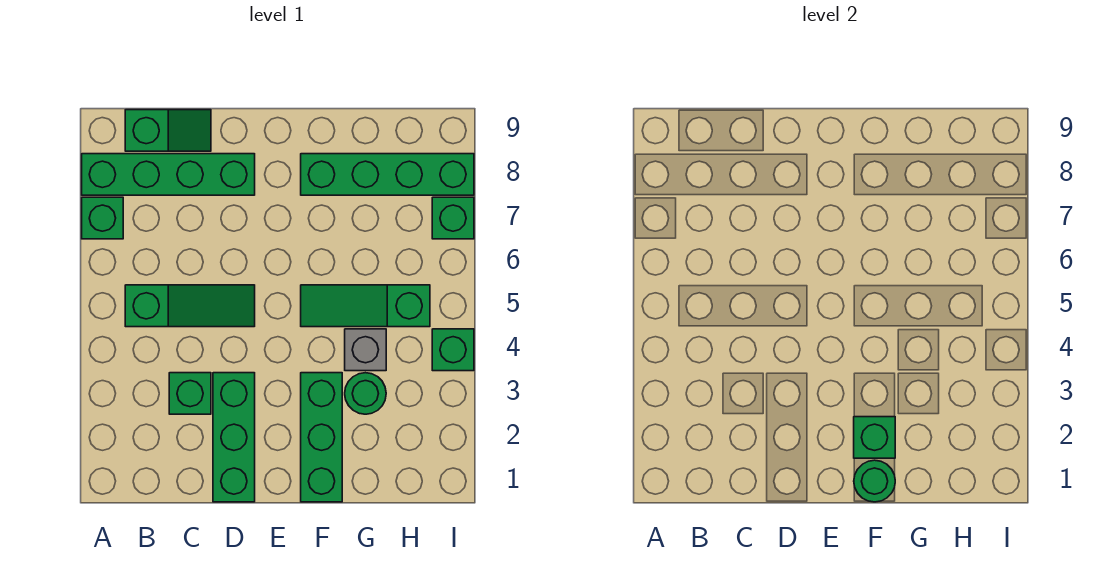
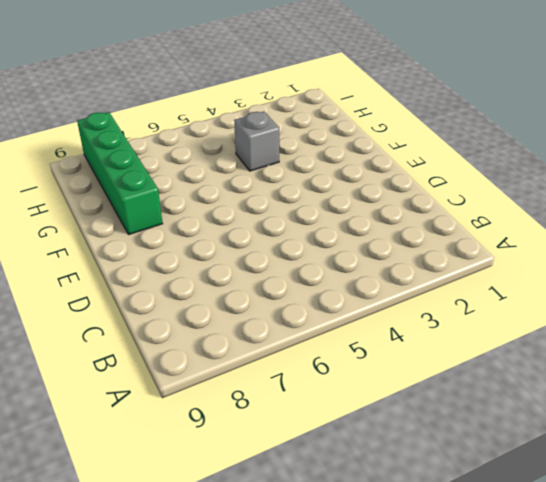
none -> green brick A7 level 1
none -> green brick A8:D8 level 1
none -> green slope B5:D5 level 1 top B

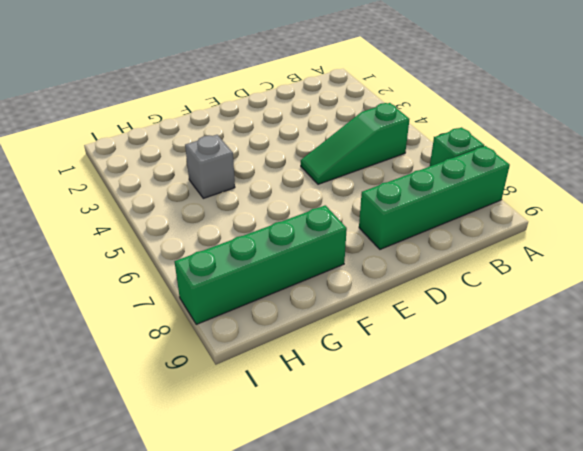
none -> green slope B9:C9 level 1 top B
none -> green brick C3 level 1
none -> green brick D1:D3 level 1

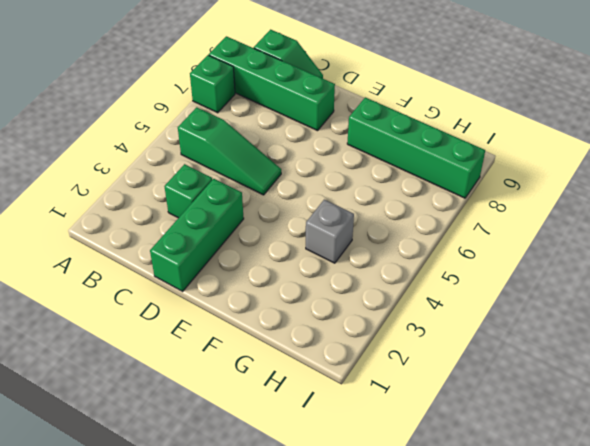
none -> green brick F1:F3 level 1
none -> green slope F5:H5 level 1 top H
none -> green round brick G3 level 1

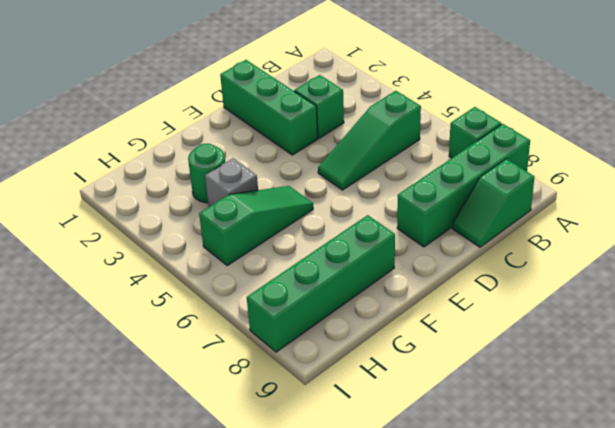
none -> green brick F1:F3 level 1
none -> green brick I4 level 1
none -> green brick I7 level 1

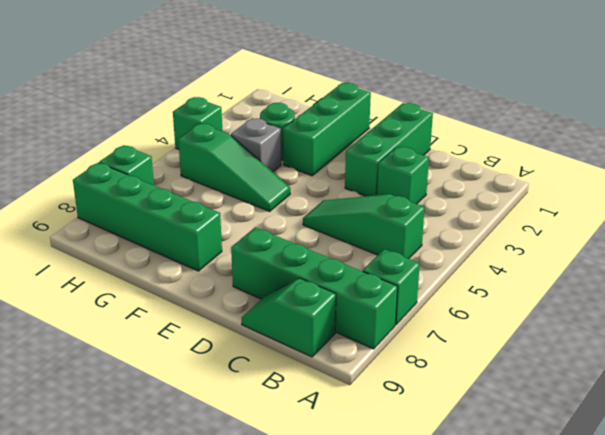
none -> green round brick F1 level 2
none -> green brick F2 level 2

